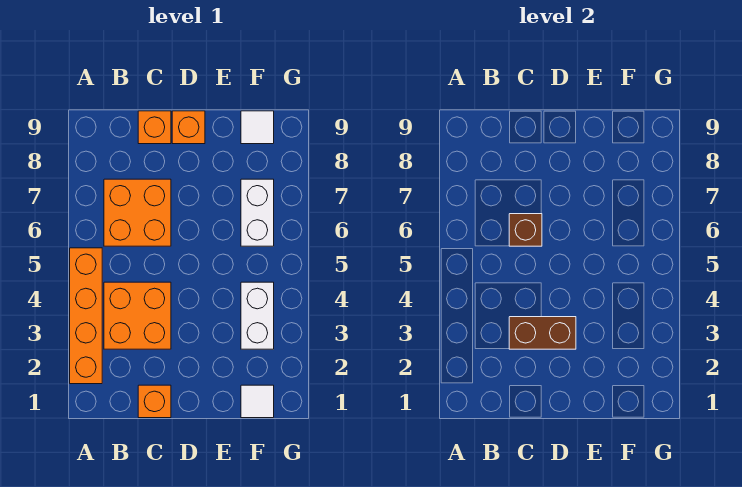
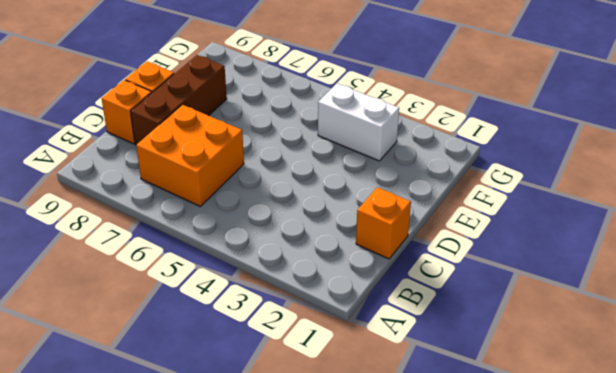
brown brick C8:E8 level 1 -> none
none -> orange brick A2:A5 level 1
none -> orange brick B3:C4 level 1
none -> white tile F1 level 1

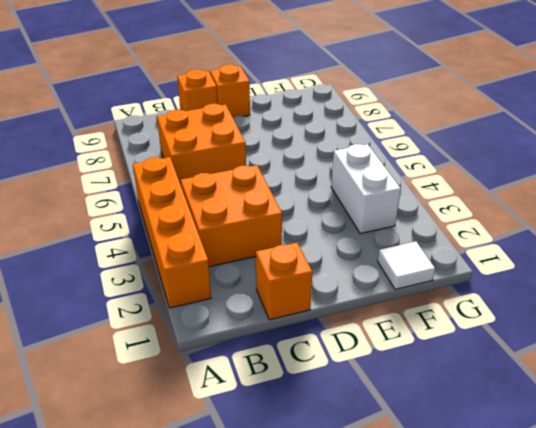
none -> white brick F6:F7 level 1
none -> white tile F9 level 1
none -> brown brick C3:D3 level 2

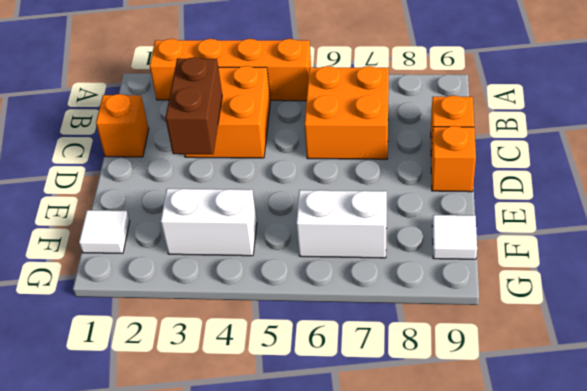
none -> brown brick C6 level 2

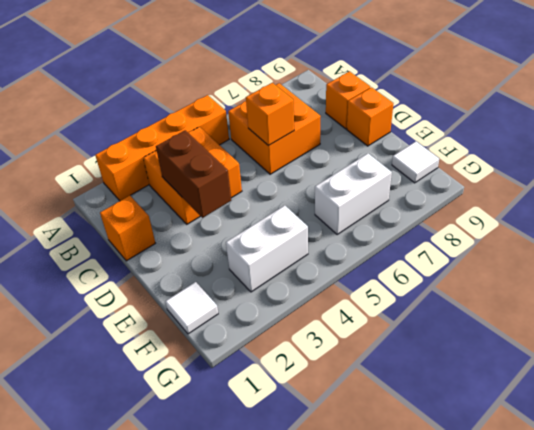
orange brick C6 level 2 -> brown brick C6 level 2

